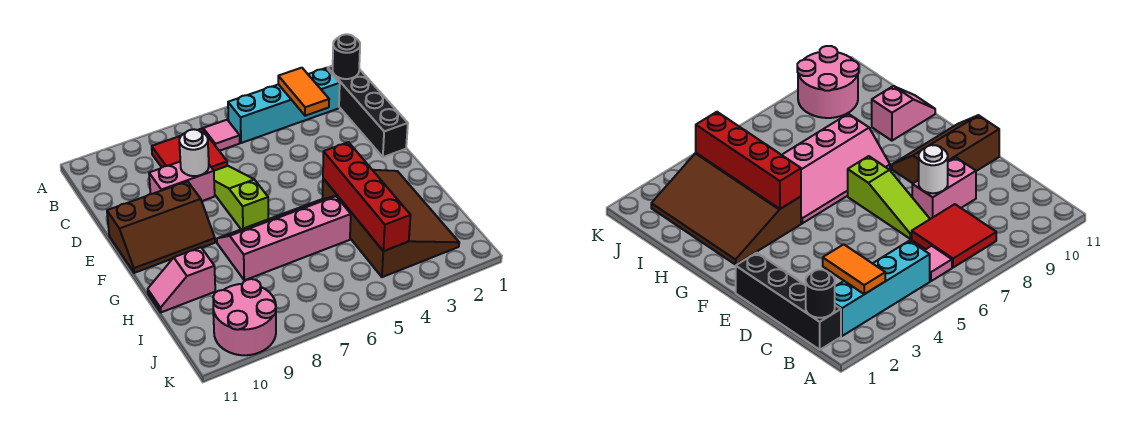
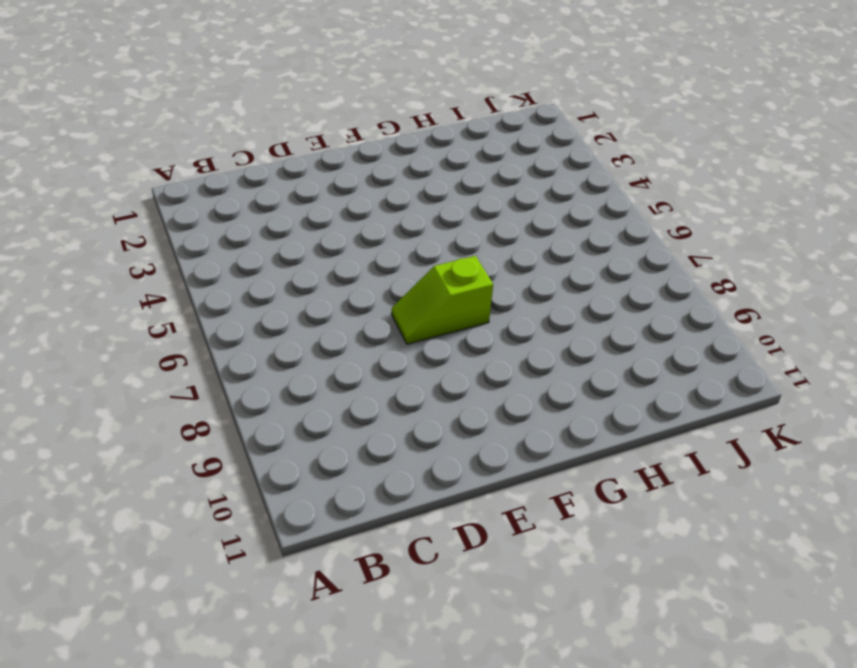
lime slope E7:F7 level 1 top F -> lime slope D7:F7 level 1 top F
none -> black brick B1:E1 level 1
none -> cyan brick B2:B5 level 1
none -> pink tile B6 level 1

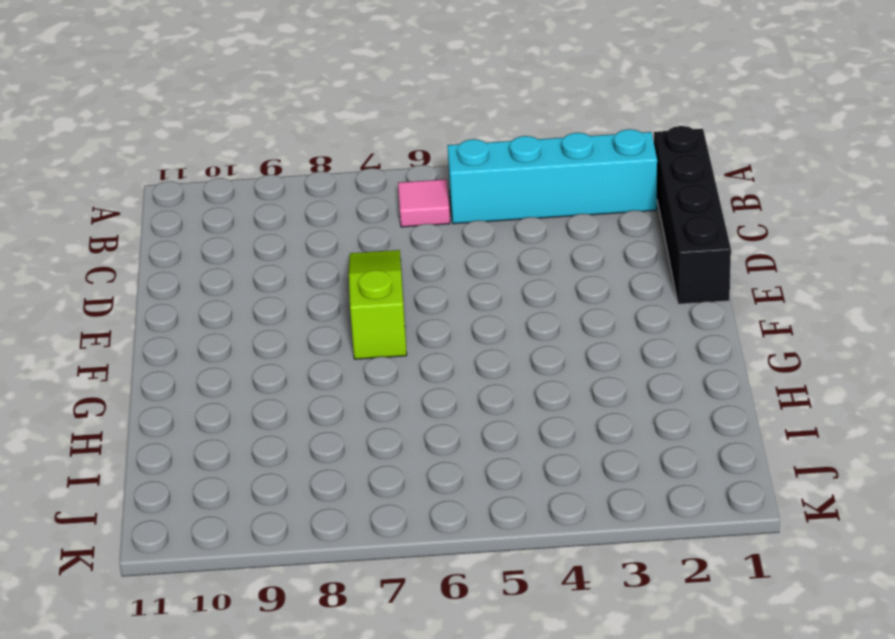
none -> red tile B7:C8 level 1
none -> pink brick D8:D9 level 1
none -> brown slope E9:F11 level 1 top E

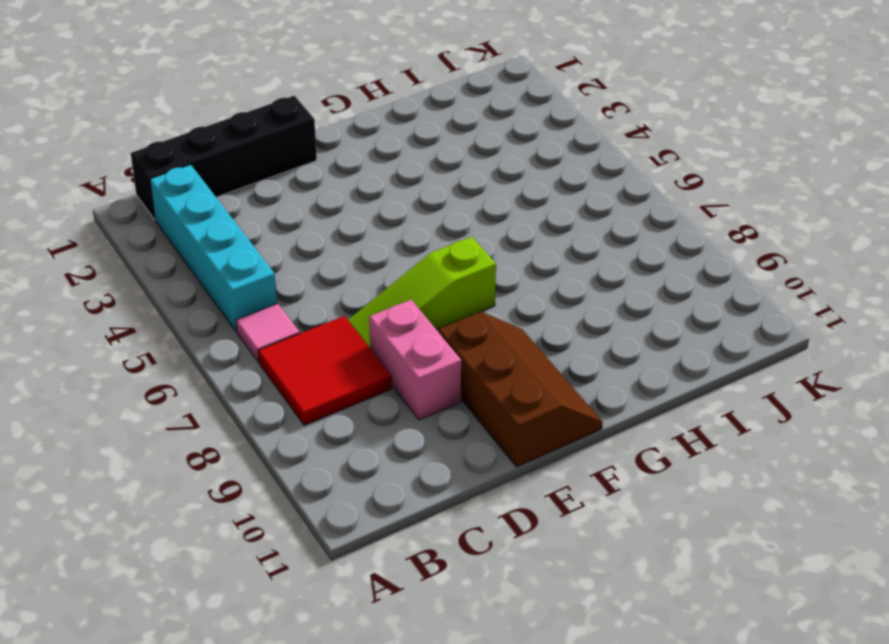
none -> brown slope G2:J4 level 1 top 4
none -> pink slope G5:H8 level 1 top H
none -> pink slope H10:H11 level 1 top 10

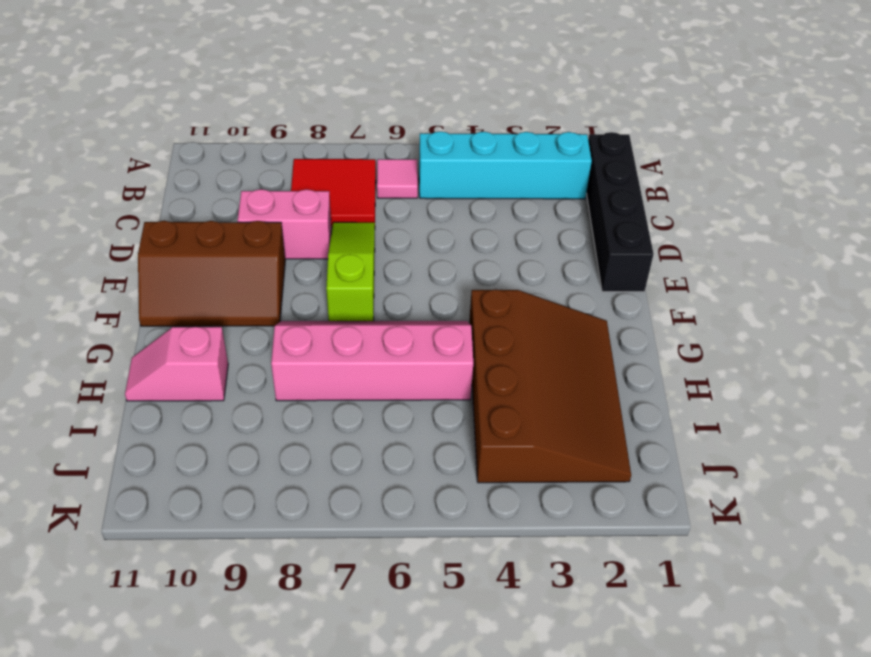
none -> pink round brick J9:K10 level 1
none -> black round brick B1 level 2
none -> orange tile B3:C3 level 2

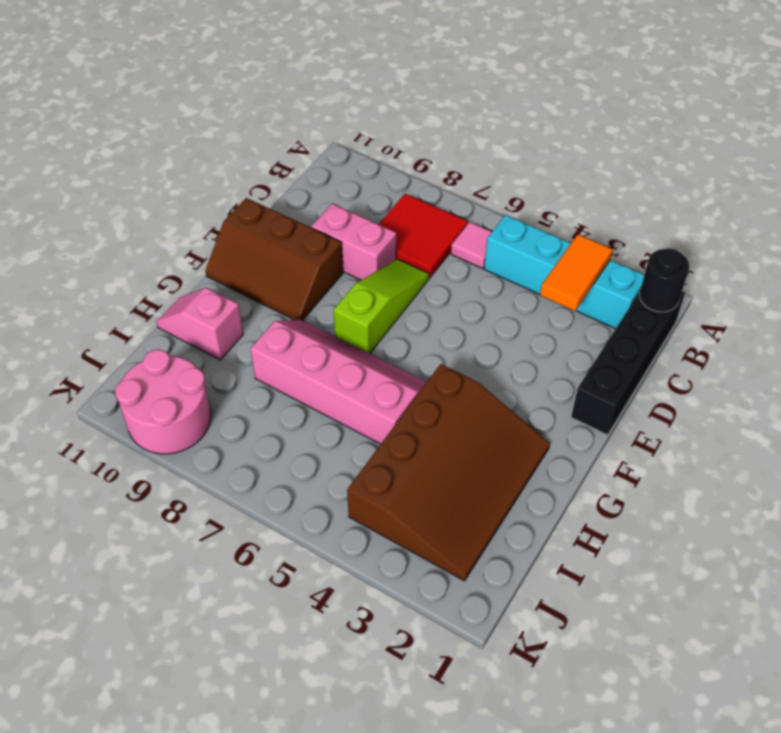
none -> white round brick D8 level 2
none -> red brick G4:J4 level 2

